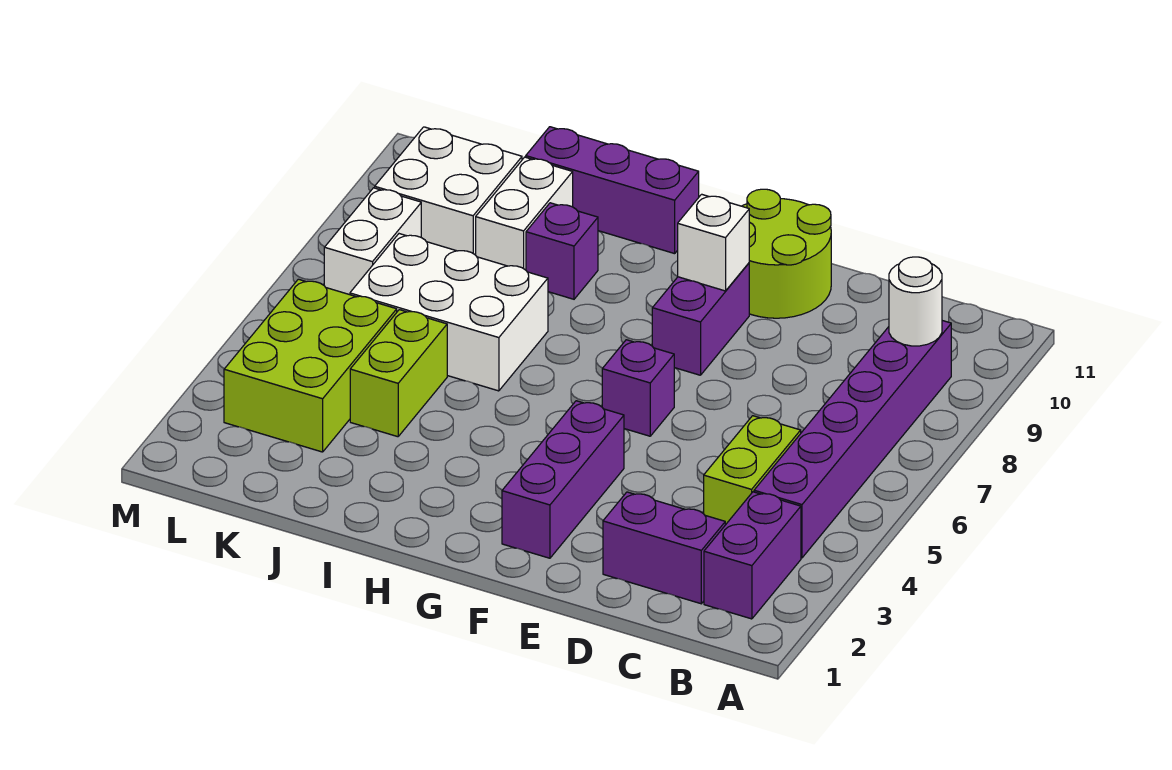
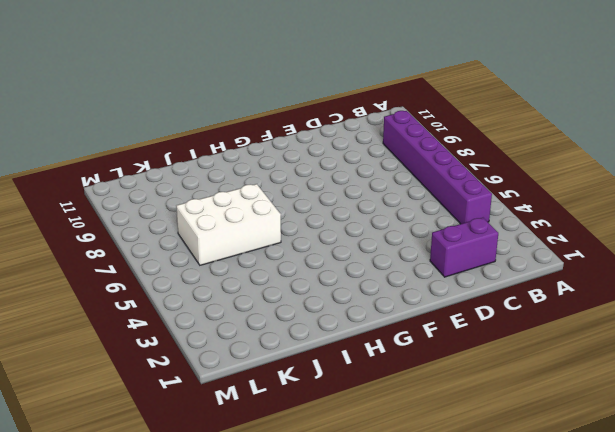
none -> purple brick B2:B3 level 1
none -> lime brick C4:C5 level 1
none -> lime round brick E10:F11 level 1

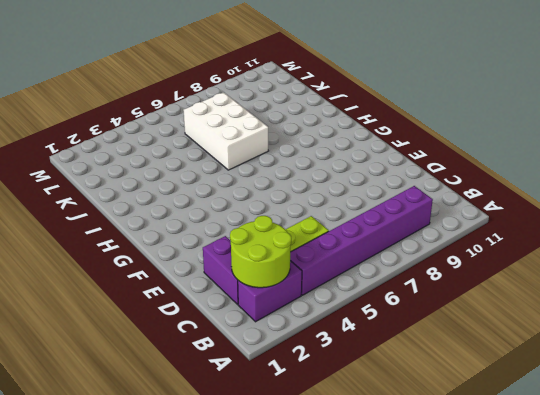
lime round brick B2:C3 level 2 -> lime round brick E10:F11 level 1
none -> purple brick F2:F4 level 1
none -> purple brick F6 level 1
none -> purple brick F8:F9 level 1

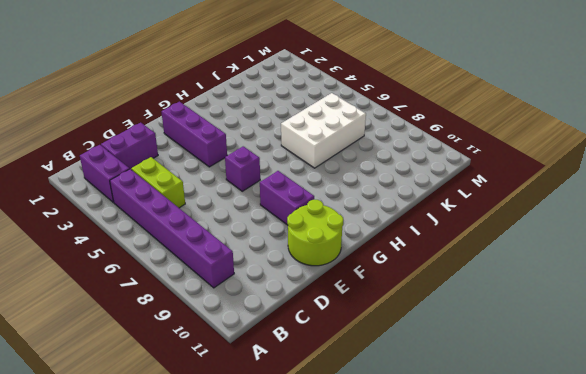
none -> purple brick H11:J11 level 1
none -> purple brick I9 level 1
none -> lime brick J4:J5 level 1

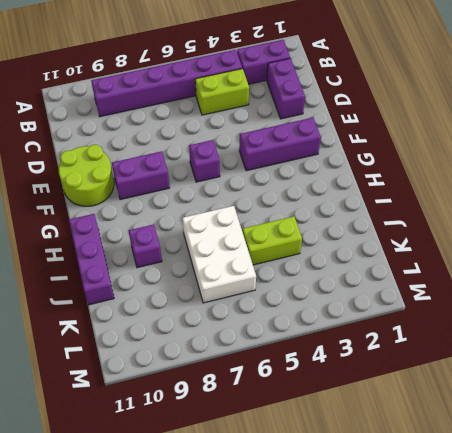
none -> white brick J9:J10 level 1
none -> lime brick K3:L5 level 1
none -> white brick K9:L10 level 1

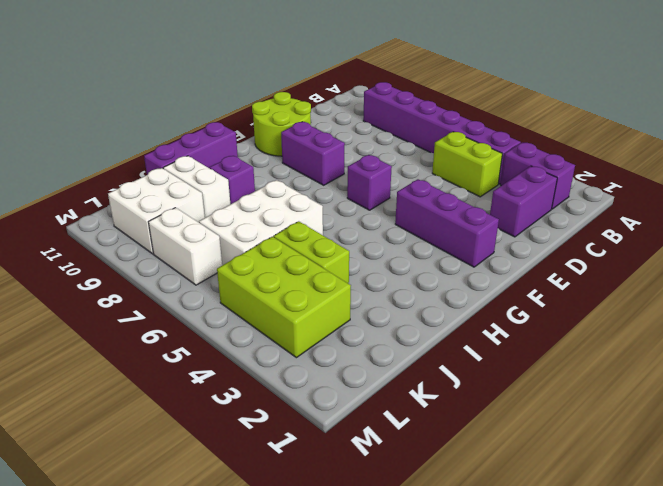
none -> white round brick B9 level 2
none -> white brick F9 level 2

